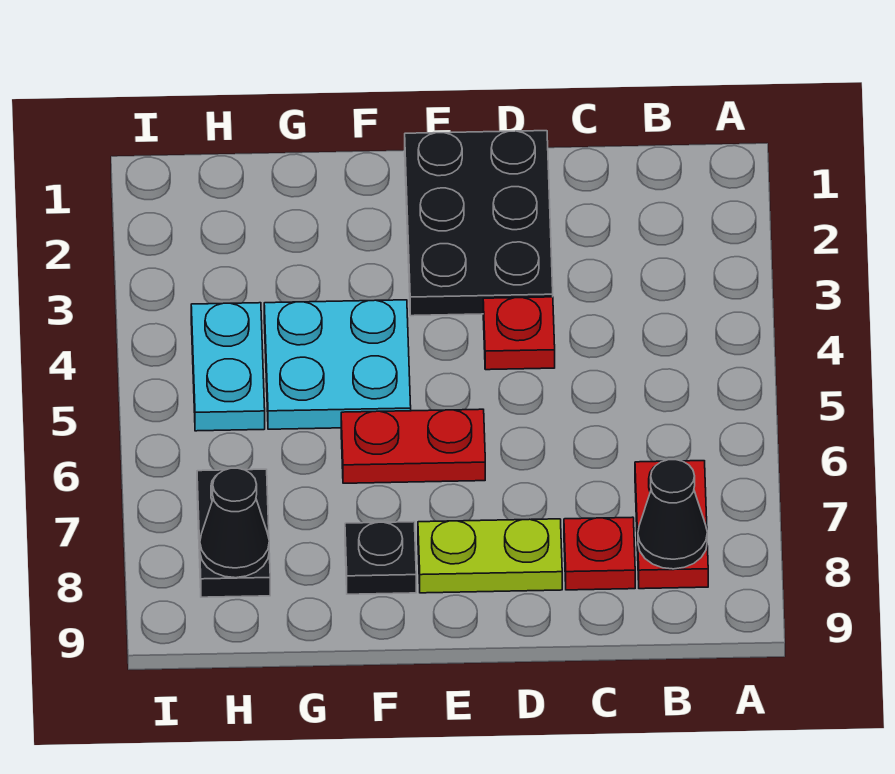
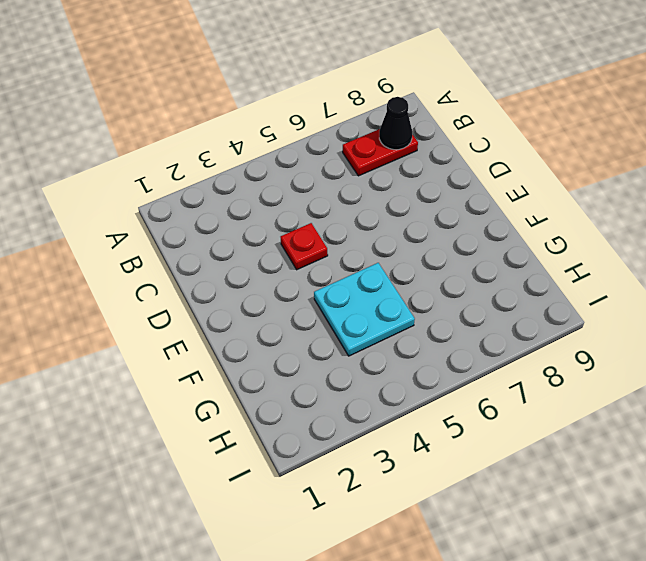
none -> red plate C8 level 1
none -> black plate D1:E3 level 1
none -> lime plate D8:E8 level 1

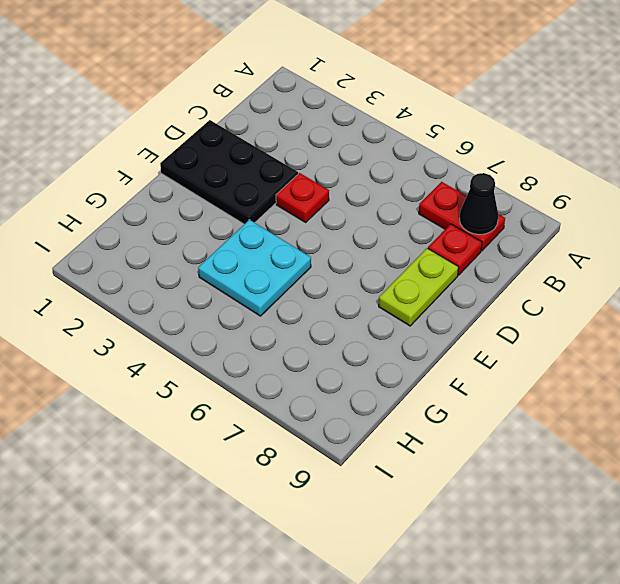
none -> red plate E6:F6 level 1
none -> black plate F8 level 1
none -> cyan plate H4:H5 level 1

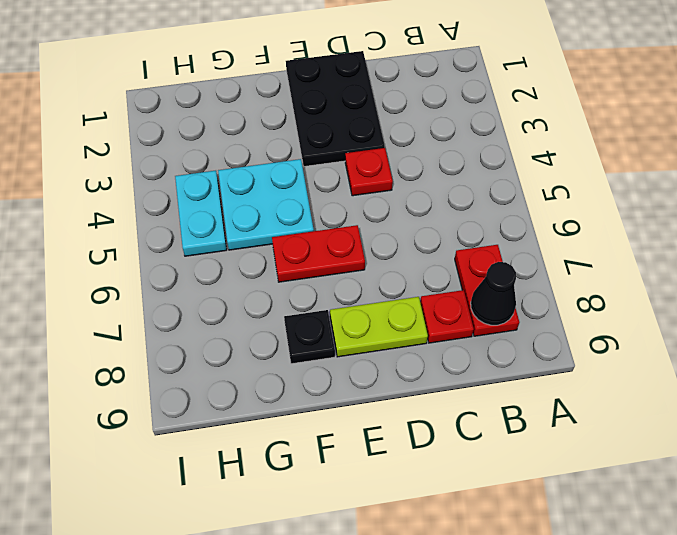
none -> black plate H7:H8 level 1
none -> black cone H8 level 2

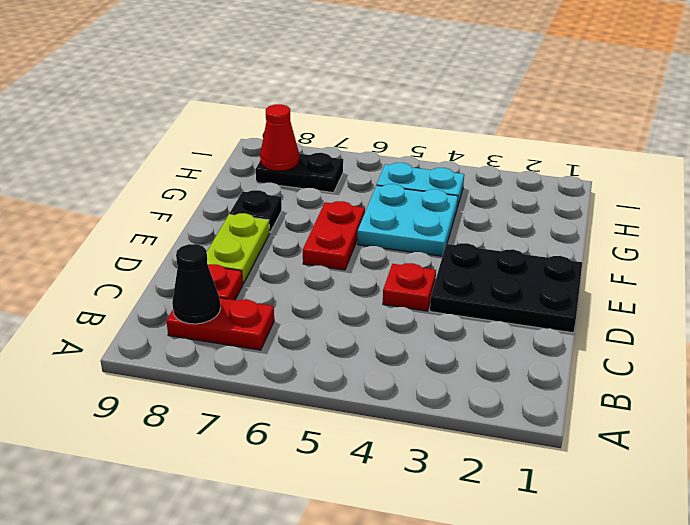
red cone H8 level 2 -> black cone H8 level 2

